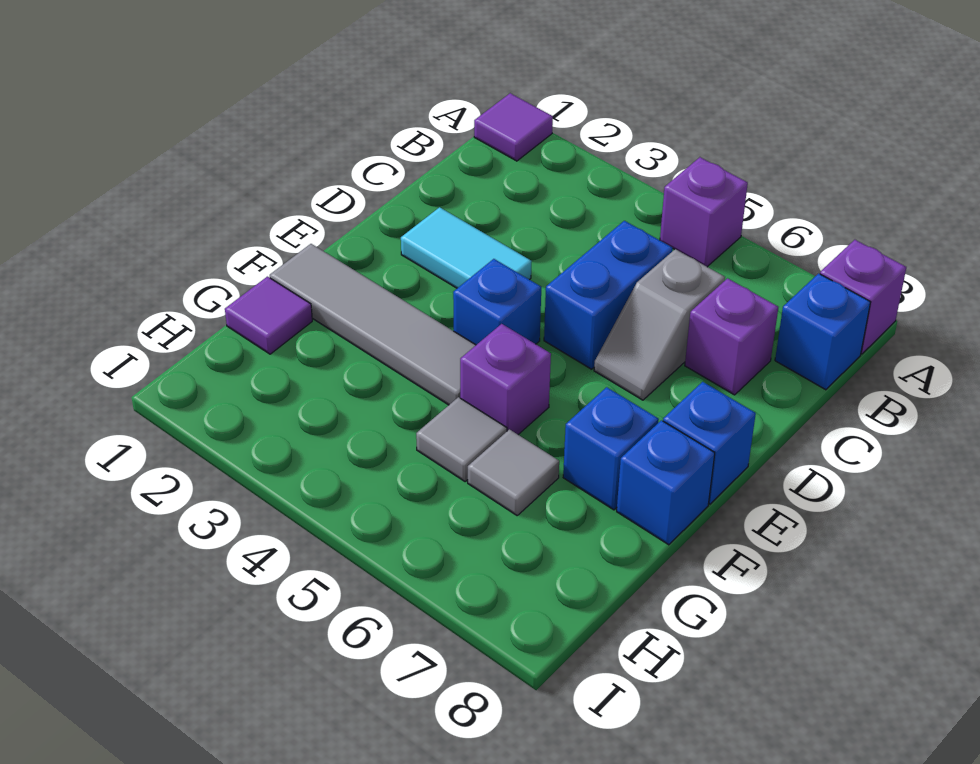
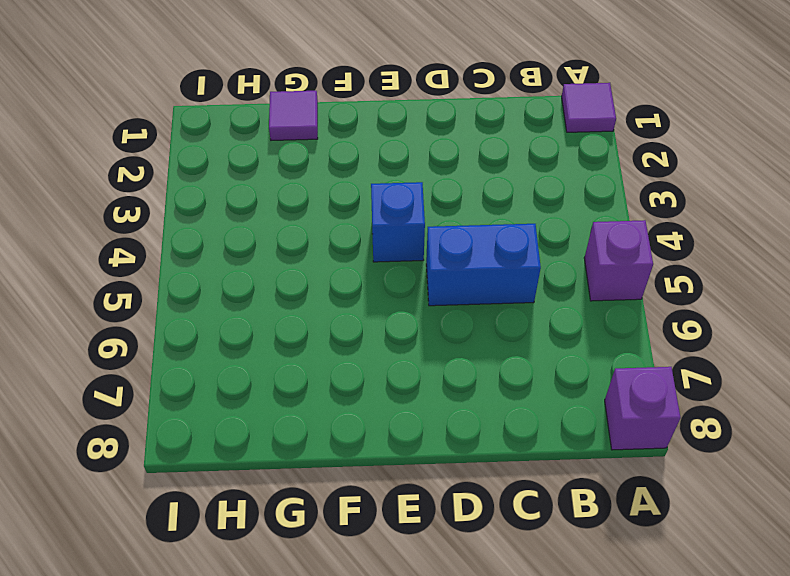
none -> blue brick B8 level 1
none -> grey slope C6:D6 level 1 top C
none -> purple brick C7 level 1

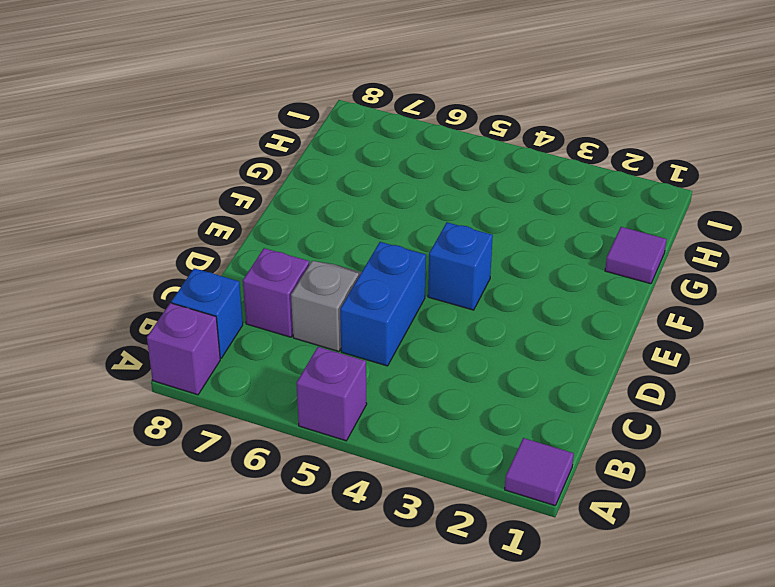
none -> cyan tile D2:D3 level 1
none -> blue brick E8 level 1
none -> grey tile F1:F4 level 1

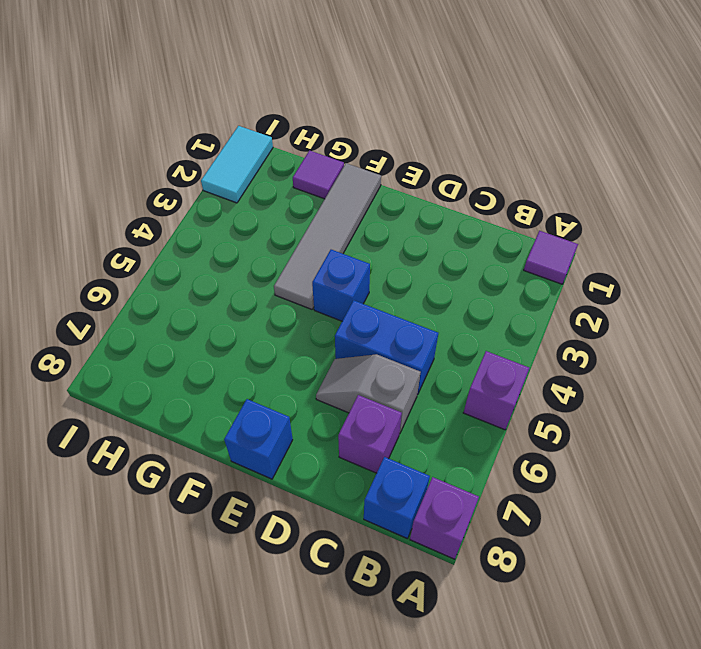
cyan tile I1:I2 level 1 -> cyan tile D2:D3 level 1
none -> purple brick F5 level 1
none -> blue brick F7 level 1
none -> blue brick F8 level 1

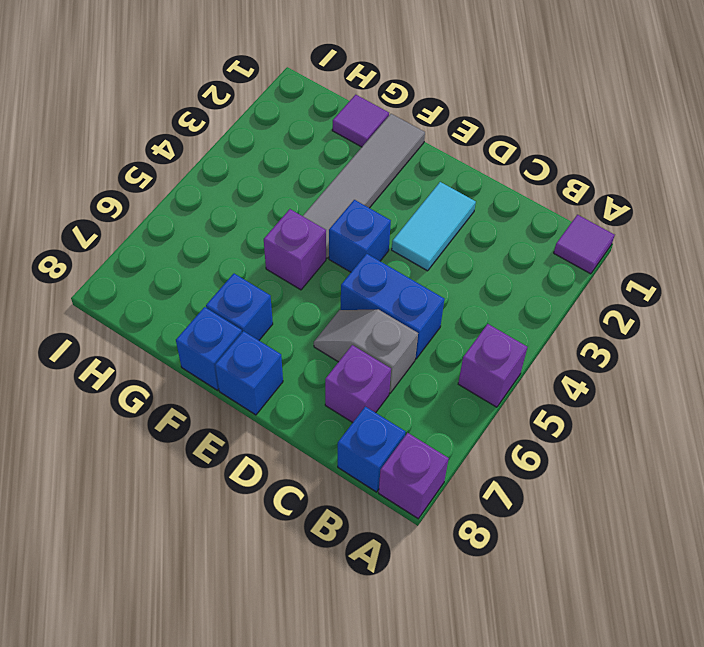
none -> grey tile G5 level 1
none -> grey tile G6 level 1

